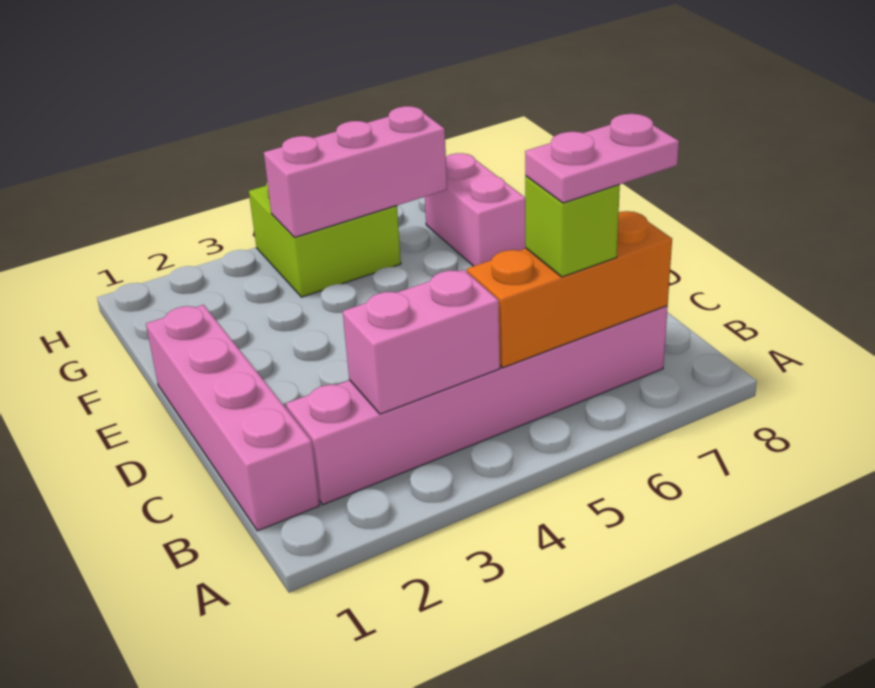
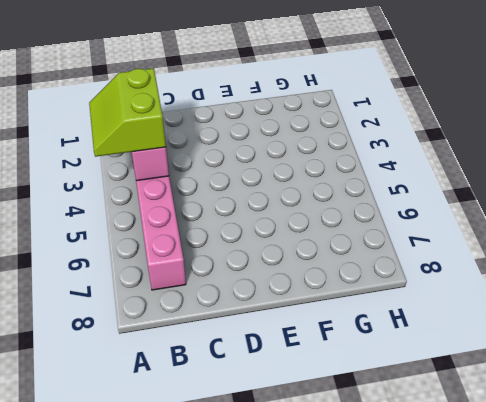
lime slope A3:B4 level 3 top B -> none
none -> pink brick B1:E1 level 1
none -> pink brick F7:G7 level 1

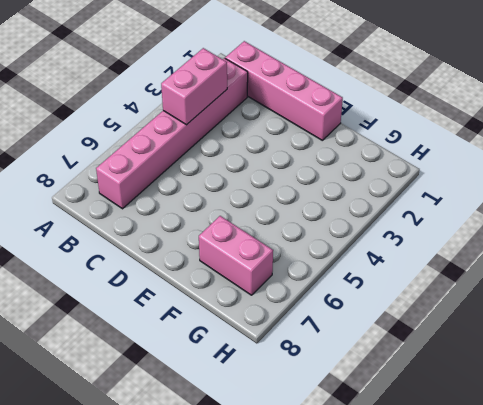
none -> lime brick G4:H5 level 1
none -> orange brick B5:B7 level 2

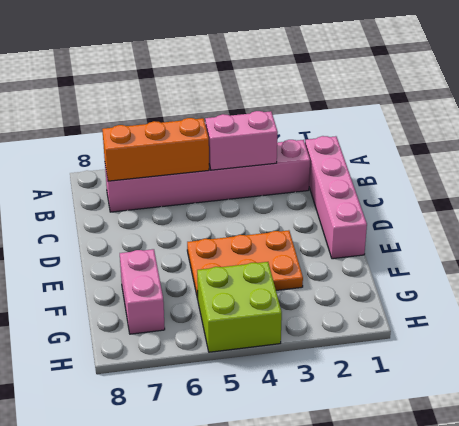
orange plate E3:F5 level 1 -> none
none -> pink brick G4:G6 level 2
none -> lime brick B6 level 3

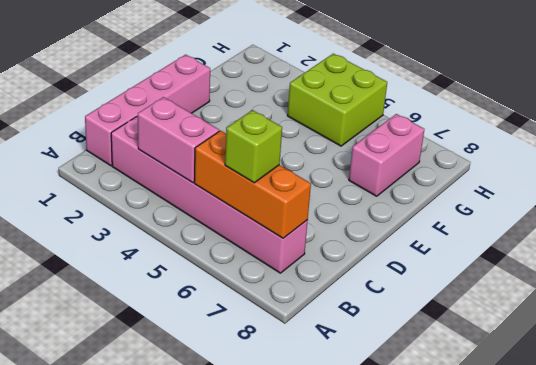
none -> pink brick G4:G6 level 2
none -> pink plate B6:B7 level 4

